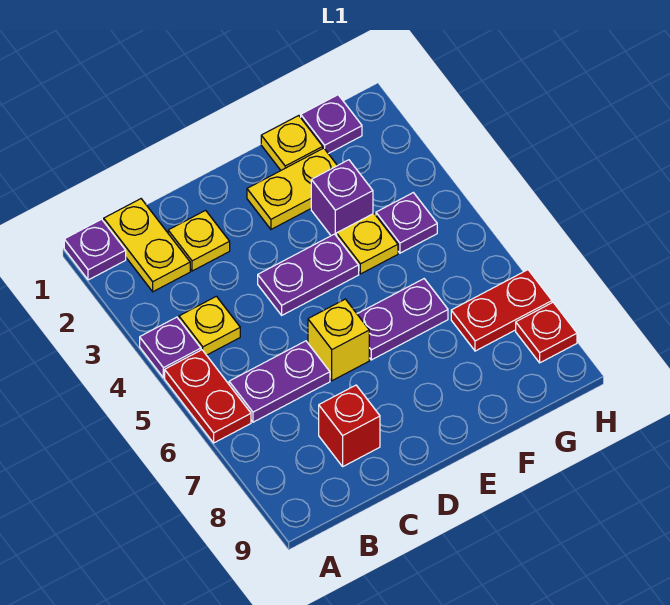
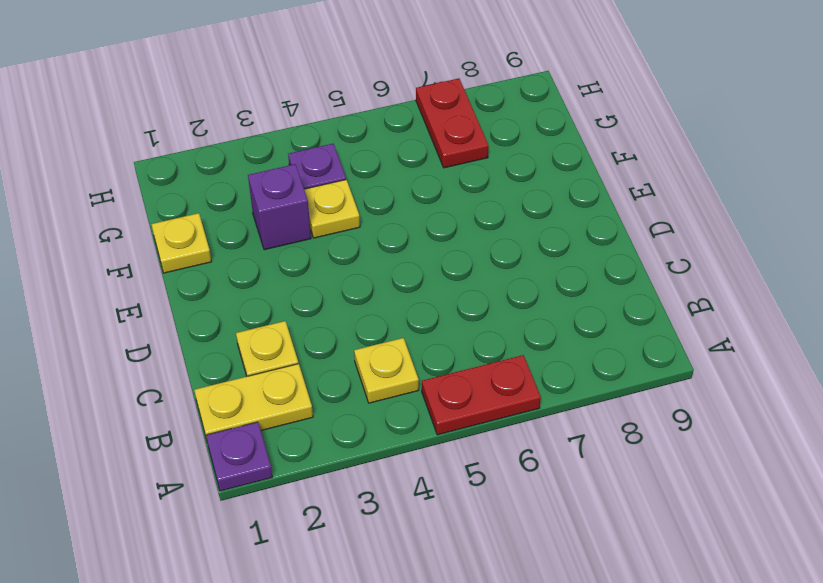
none -> purple plate A4 level 1
none -> purple plate B6:C6 level 1
none -> red brick C8 level 1

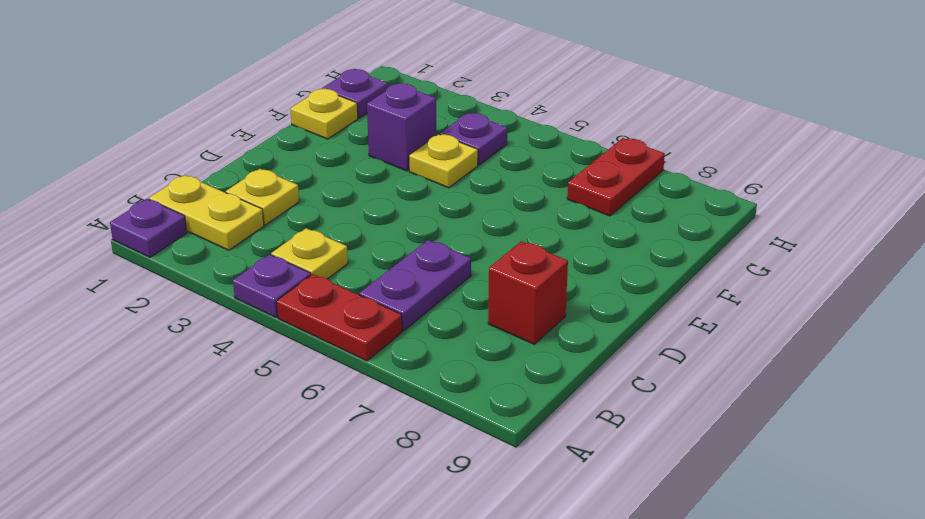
none -> purple plate D4:E4 level 1
none -> yellow brick D6 level 1
none -> yellow plate E2:F2 level 1

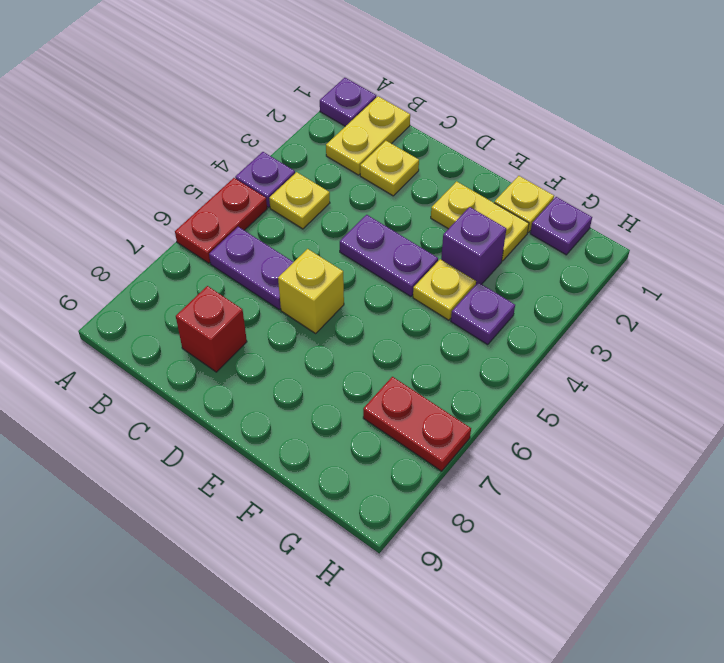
none -> purple plate E6:F6 level 1
none -> red plate H8 level 1

